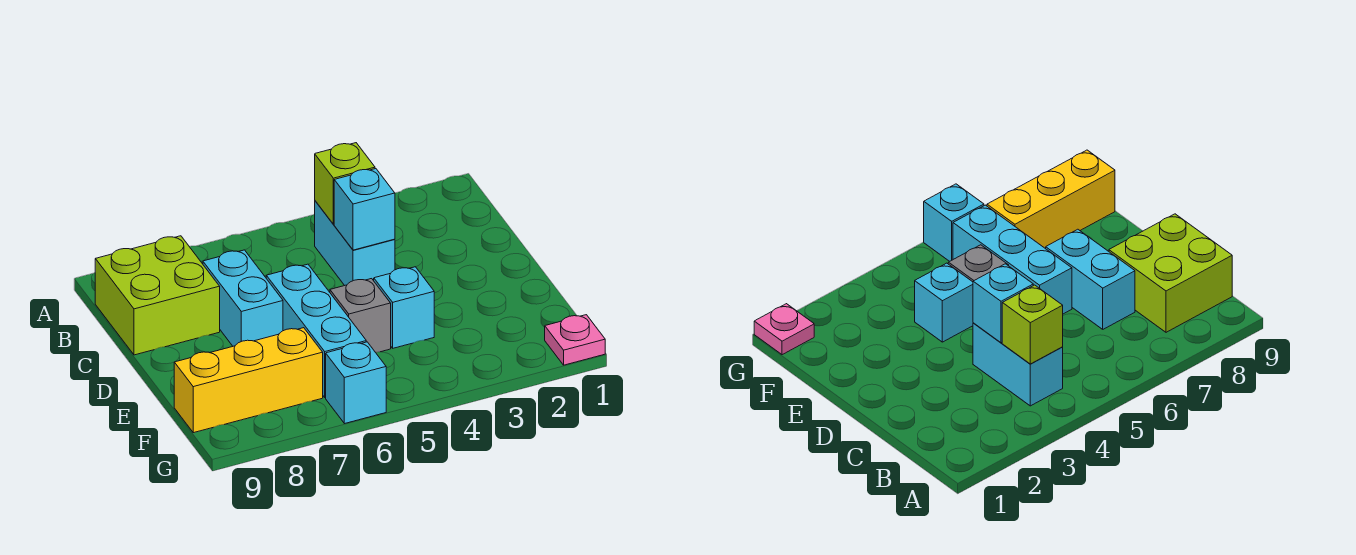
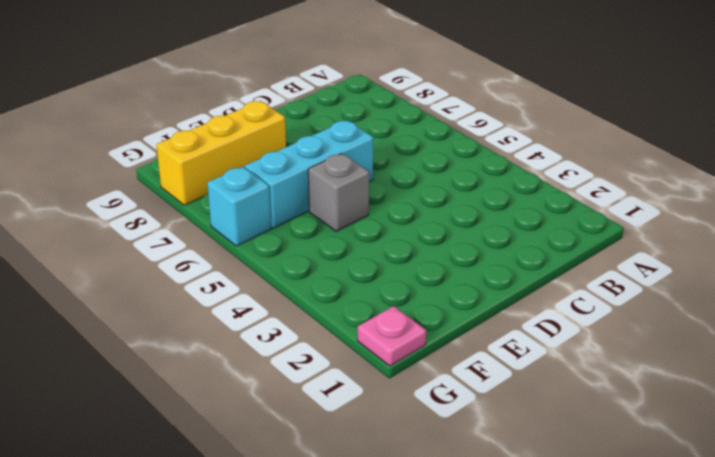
yellow brick E8:G8 level 1 -> yellow brick F7:F9 level 1
none -> cyan brick B4:C4 level 1
none -> lime brick B8:C9 level 1

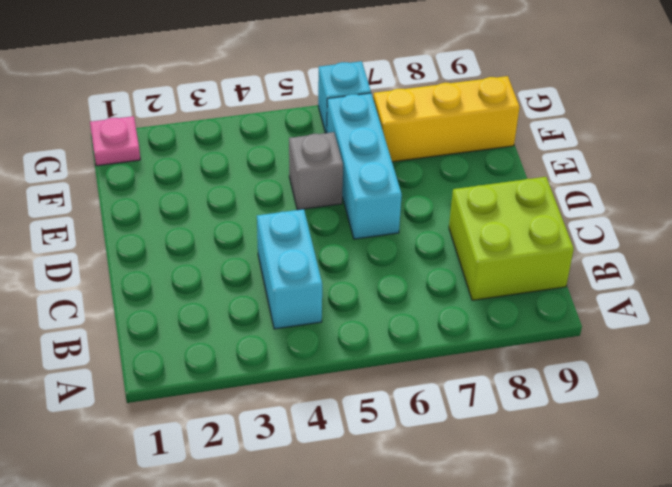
none -> cyan brick C7:D7 level 1
none -> cyan brick E4 level 1

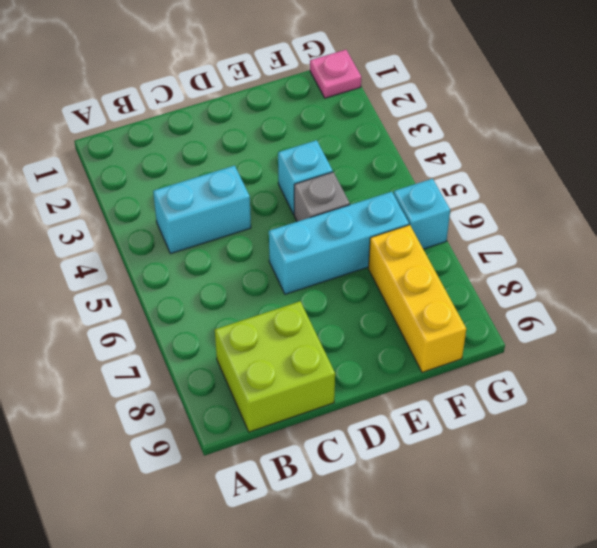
none -> cyan brick C7:D7 level 1
none -> lime brick B4 level 2

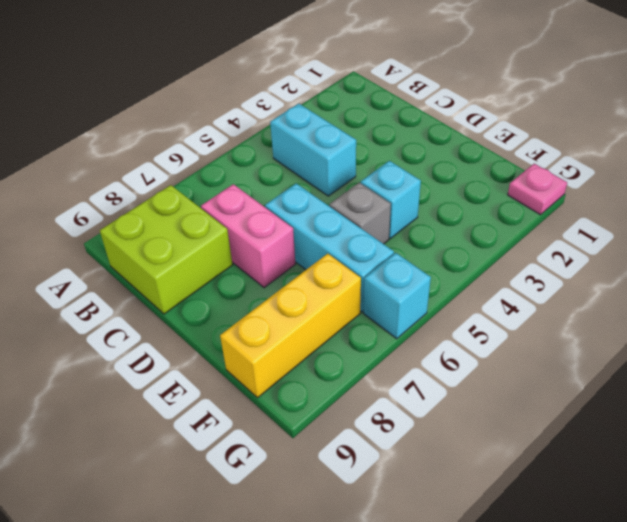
pink brick C7:D7 level 1 -> cyan brick C7:D7 level 1
none -> lime brick B4 level 2
none -> cyan brick C4 level 2

